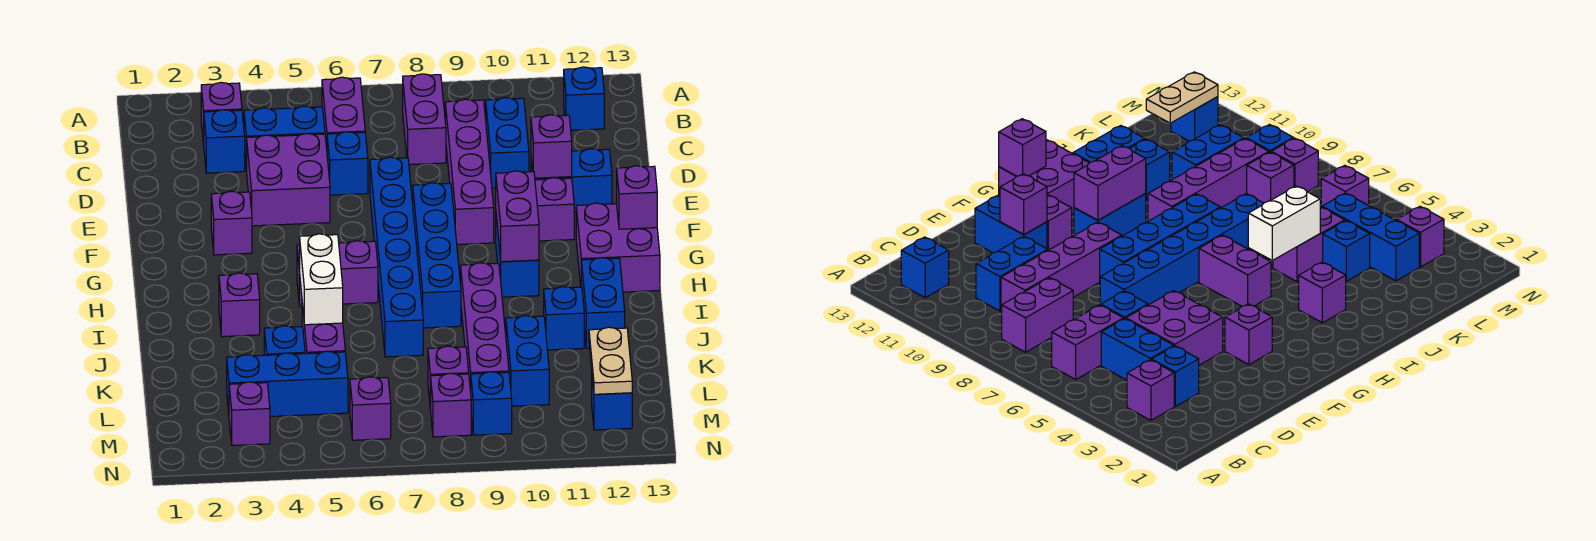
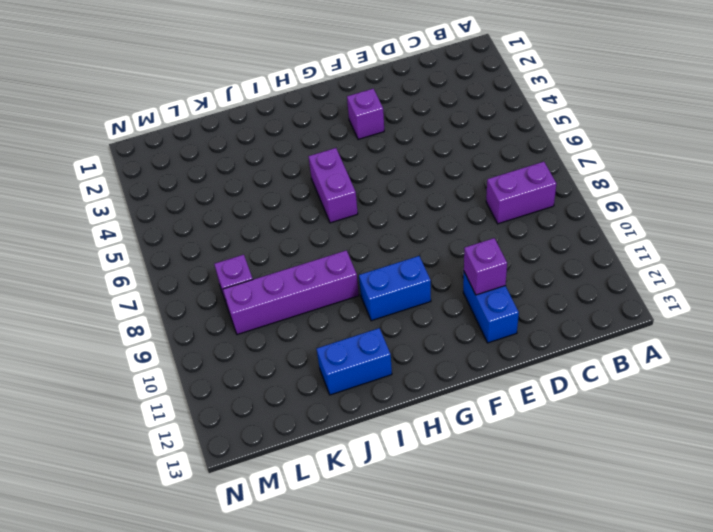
none -> purple brick B3 level 1
none -> purple brick B6:C6 level 1
none -> blue brick B12 level 1
none -> blue brick C3 level 1

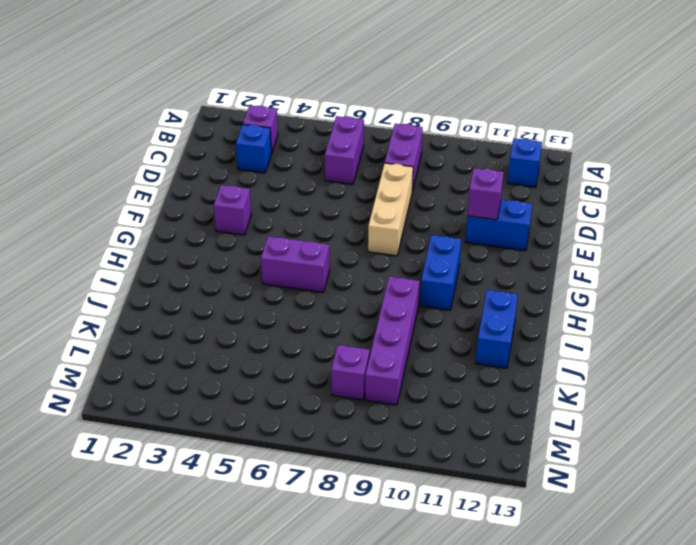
tan brick D8:F8 level 1 -> blue brick F8:I8 level 1
none -> blue brick C4:C5 level 1
none -> purple brick C9:F9 level 1
none -> blue brick C10:D10 level 1
none -> purple brick D4:E5 level 1

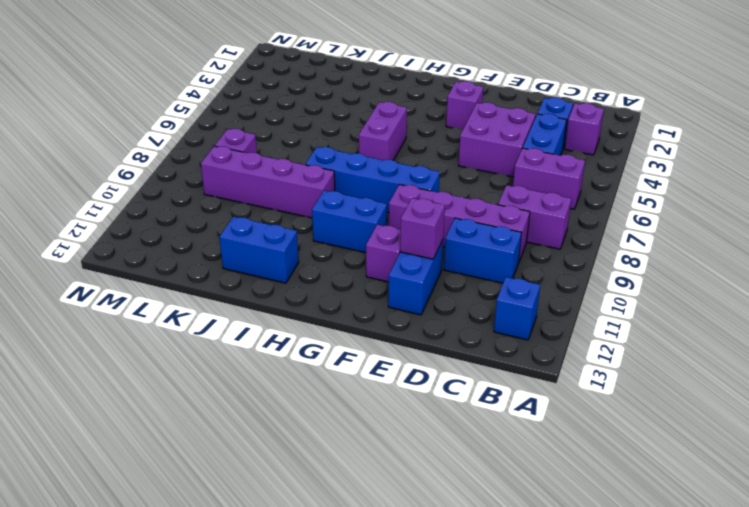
none -> blue brick D6 level 1
none -> blue brick E7:J7 level 1
none -> purple brick G12:H13 level 1
none -> purple brick I3 level 1

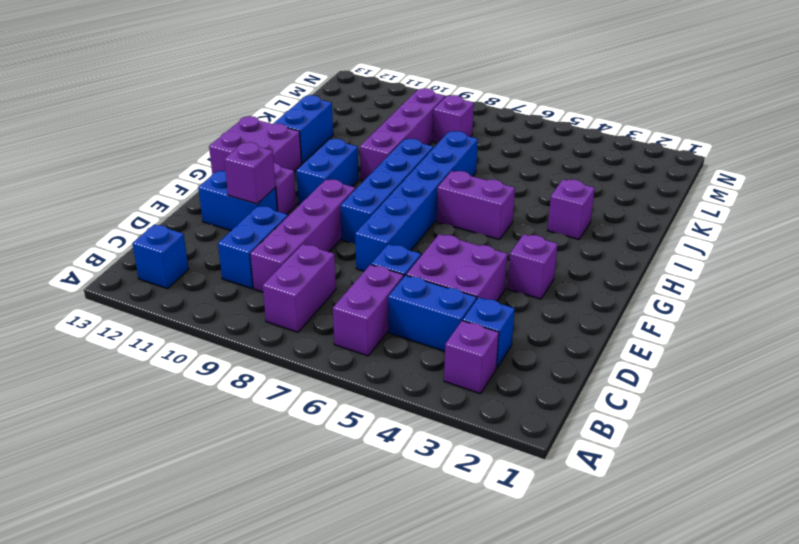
none -> purple brick J5:K5 level 1
none -> blue brick J11 level 1
none -> blue brick K4 level 1
none -> blue brick K10:L10 level 1

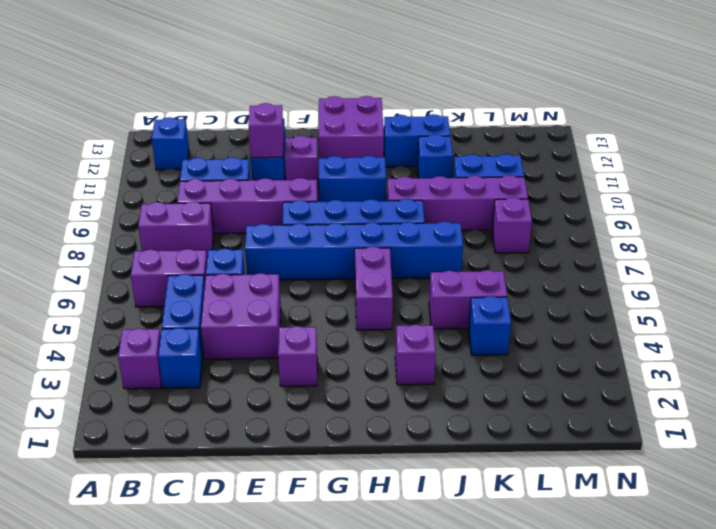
none -> blue brick L3:L5 level 1
none -> purple brick M3 level 1
none -> purple brick M6 level 1
none -> purple brick M8 level 1

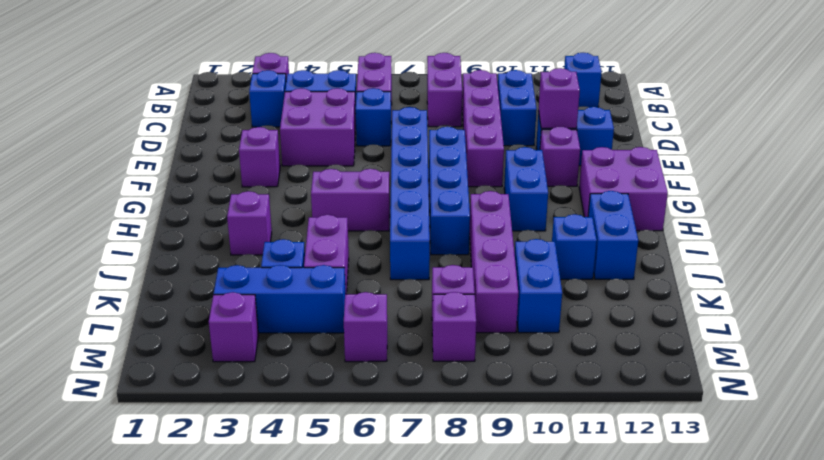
none -> blue brick M9 level 1
none -> blue brick M12 level 1
none -> purple brick G10:H10 level 2
none -> purple brick G13 level 2

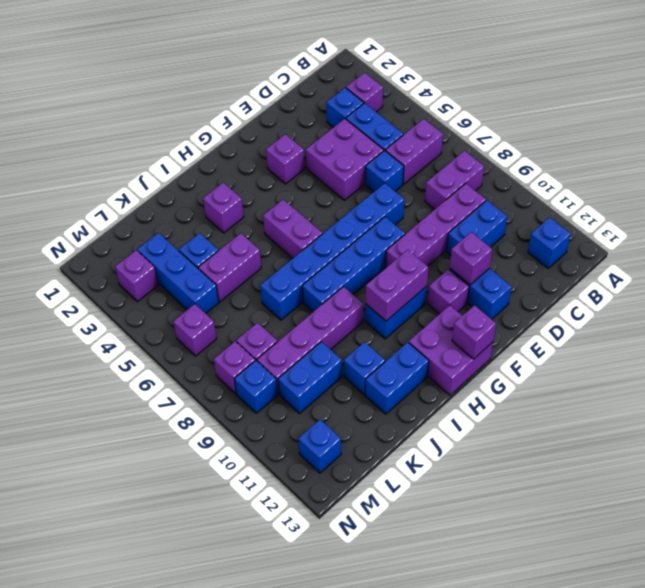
none -> white brick I5:J5 level 2
none -> tan plate L12:M12 level 2

